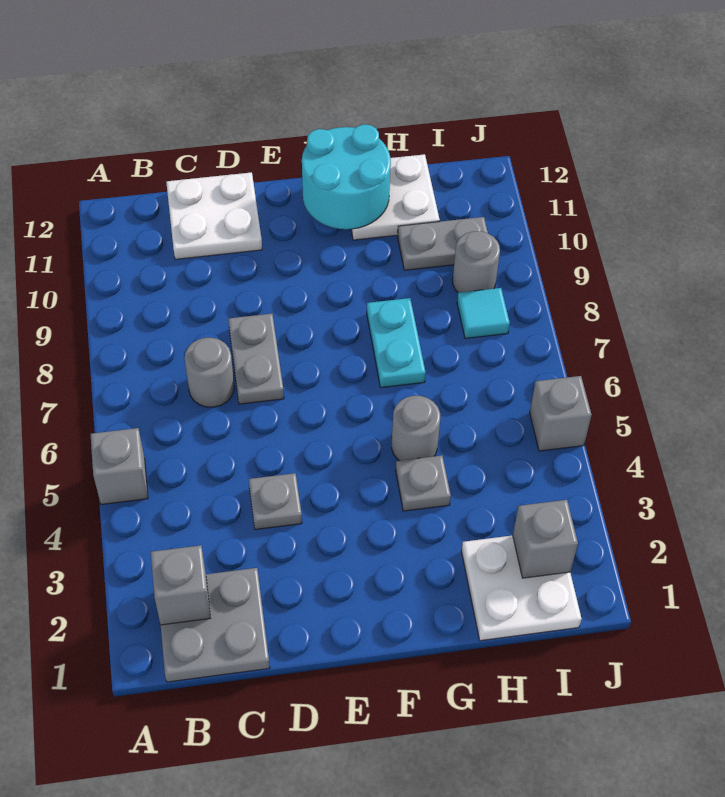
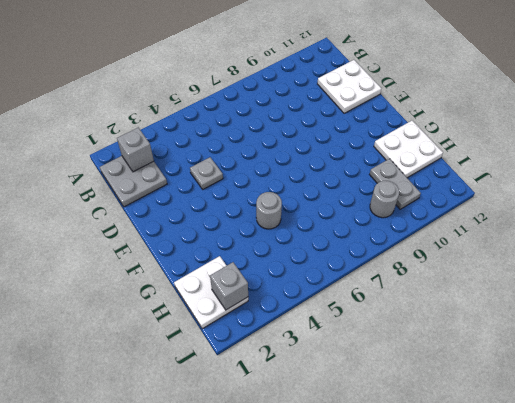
none -> grey brick A5 level 1
none -> grey round brick C7 level 1
none -> grey plate D7:D8 level 1

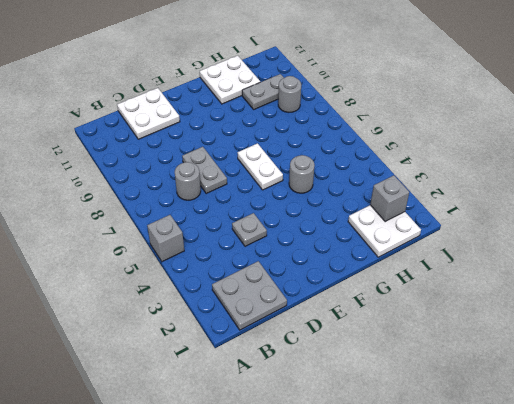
white plate F6:F7 level 1 -> none
none -> grey plate G4 level 1
none -> cyan plate G7:G8 level 1
none -> cyan tile I8 level 1

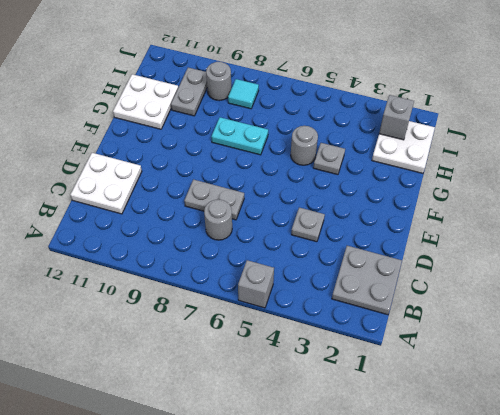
none -> grey brick J5 level 1
none -> grey brick B2 level 2
none -> cyan round brick F11:G12 level 2

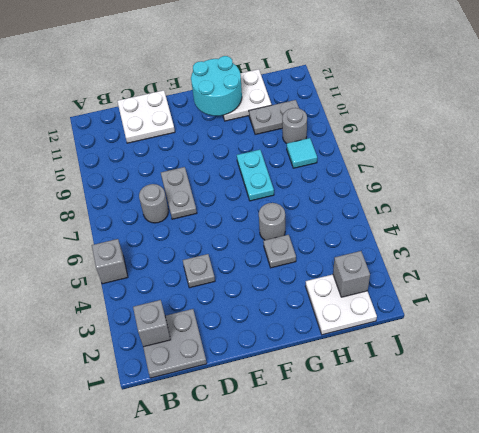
none -> grey brick J5 level 1

